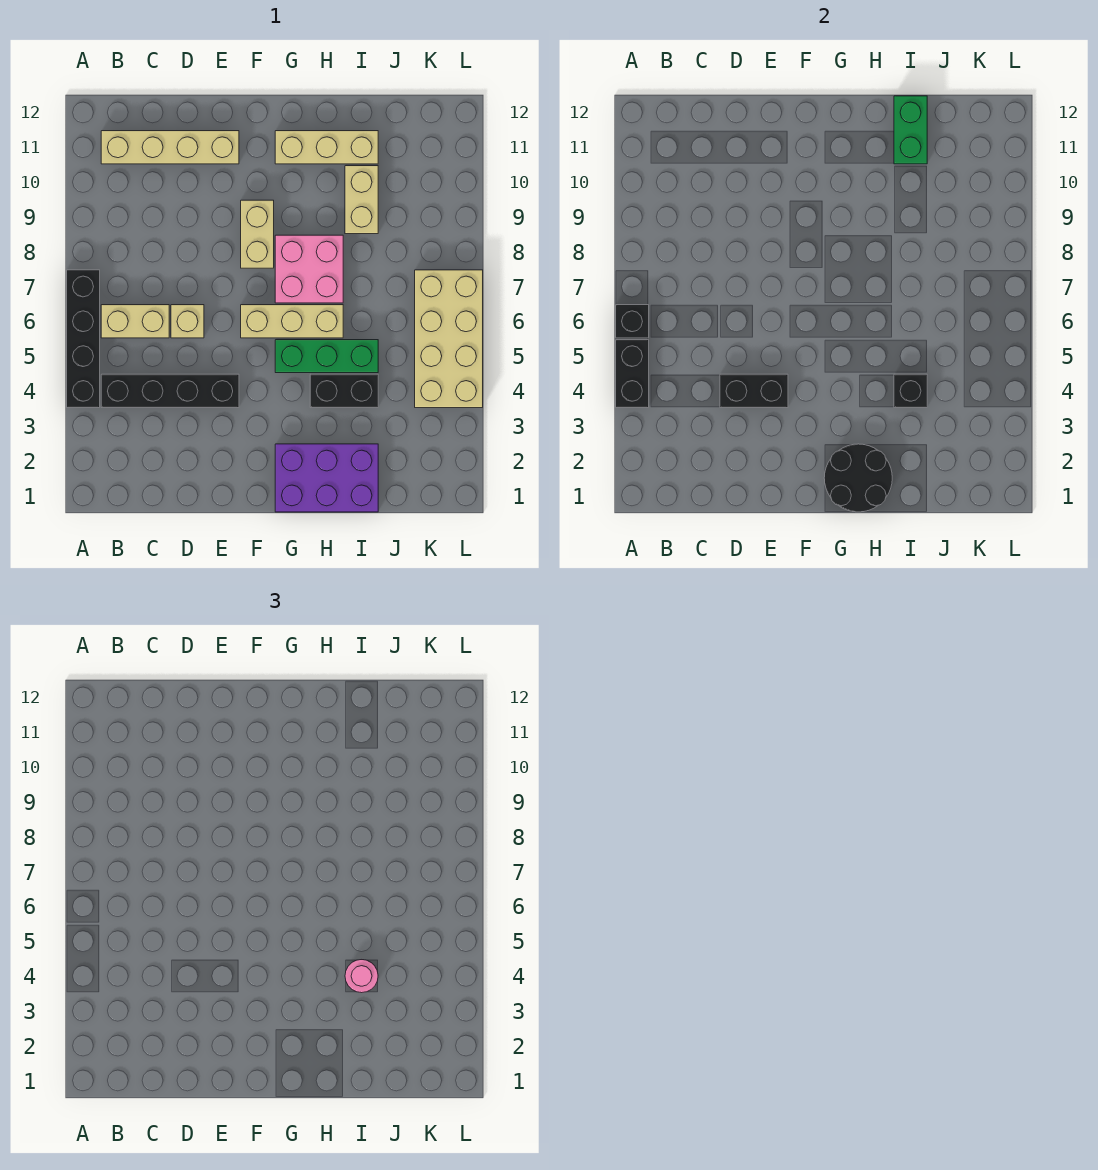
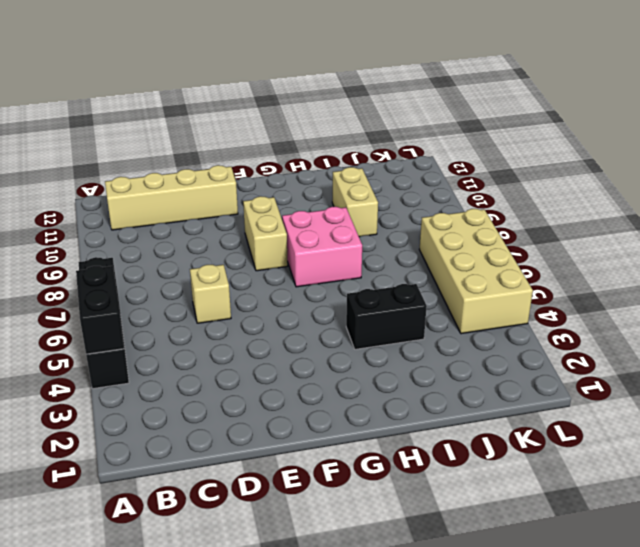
none -> black brick B4:E4 level 1
none -> tan brick B6:C6 level 1
none -> tan brick F6:H6 level 1

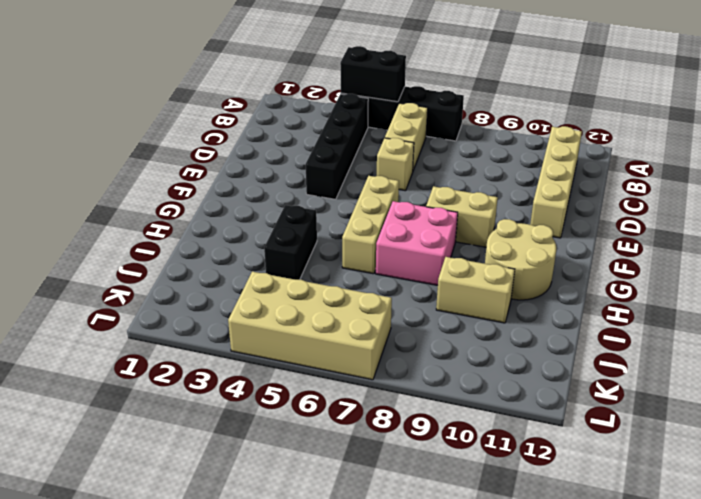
tan round brick G10:H11 level 1 -> tan brick G11:I11 level 1
none -> purple brick G1:I2 level 1
none -> green brick G5:I5 level 1
none -> black brick A6 level 2

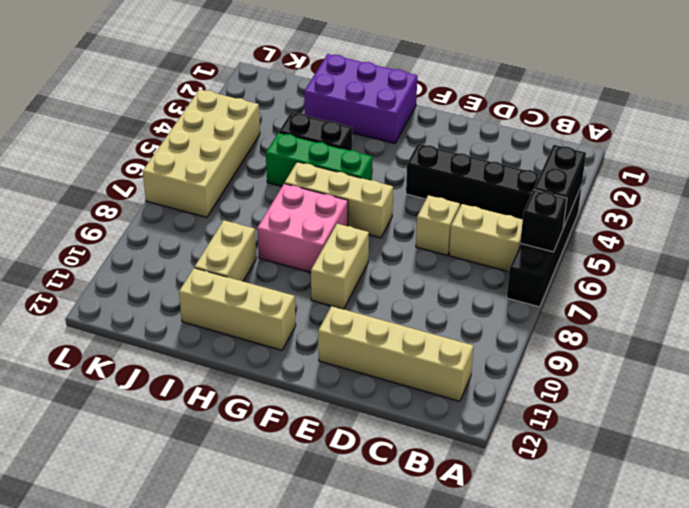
none -> black brick D4:E4 level 2
none -> black round brick G1:H2 level 2
none -> black brick I4 level 2

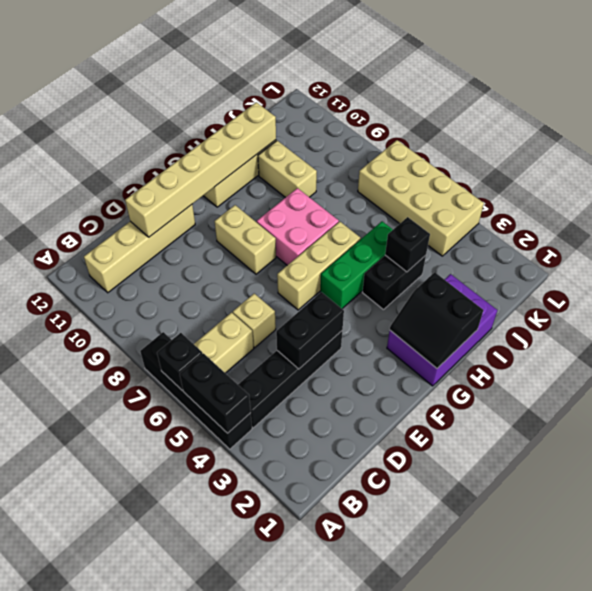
tan brick D11:I11 level 2 -> green brick I11:I12 level 2
black slope G1:H2 level 2 top H -> black round brick G1:H2 level 2
none -> pink round brick I4 level 3

